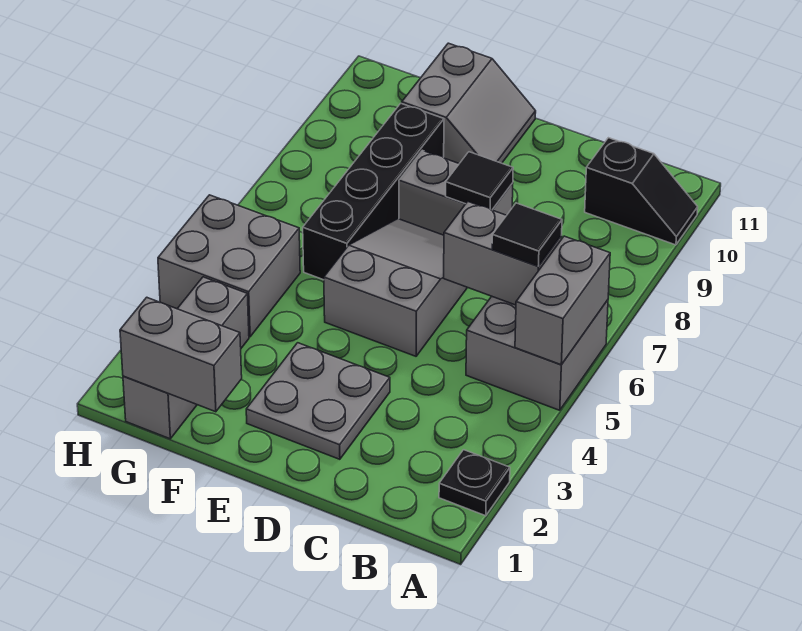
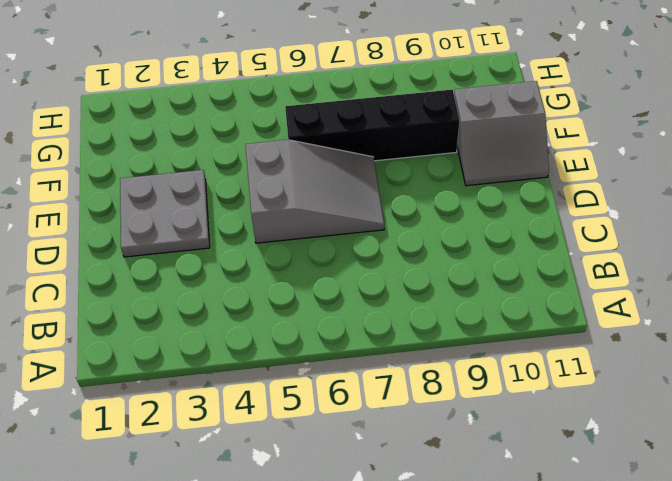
none -> black plate A2 level 1
none -> grey brick A5:B6 level 1
none -> black slope A10:B10 level 1 top B

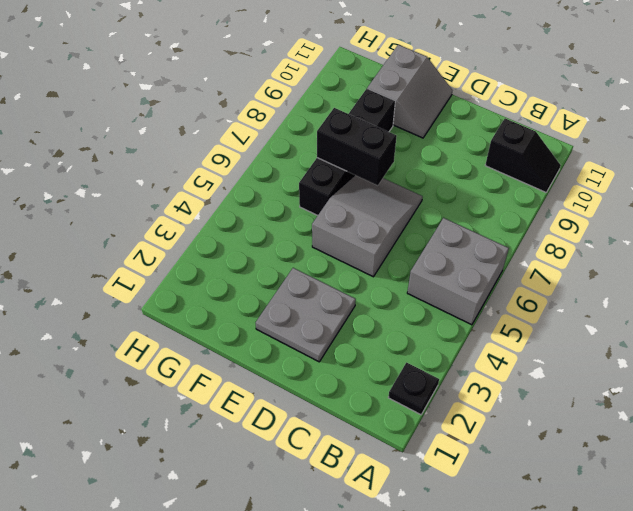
black brick E7:F7 level 2 -> none
none -> grey brick D8:E8 level 1
none -> grey brick G1:G3 level 1
none -> grey brick G4:H5 level 1

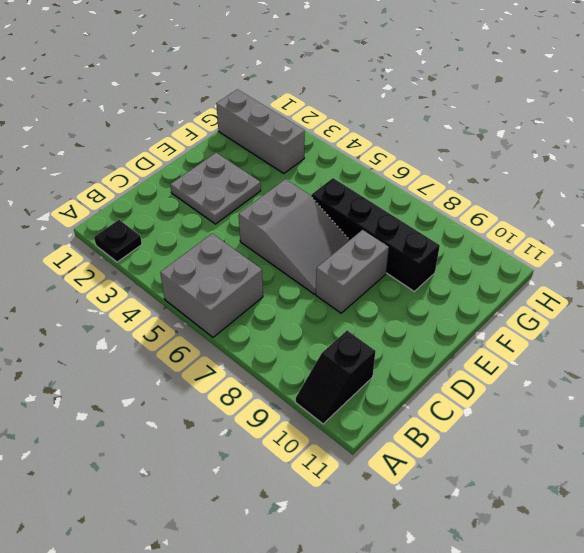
none -> grey slope E10:F11 level 1 top F
none -> grey brick G4:H5 level 1
none -> grey brick A5:A6 level 2

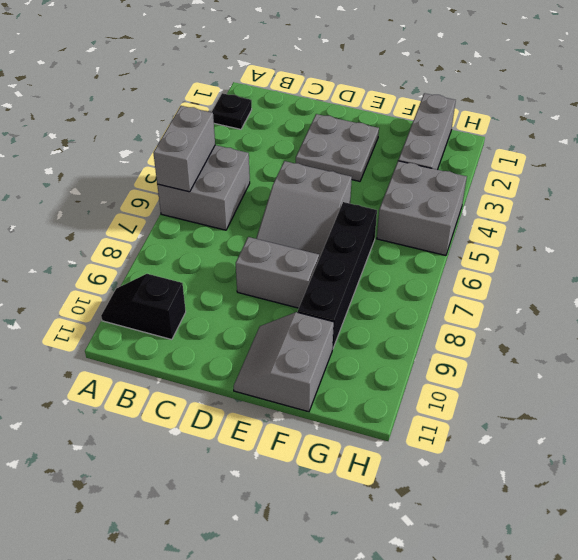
none -> grey brick B6:C6 level 2
none -> black tile D8 level 2
none -> grey brick F1:G1 level 2

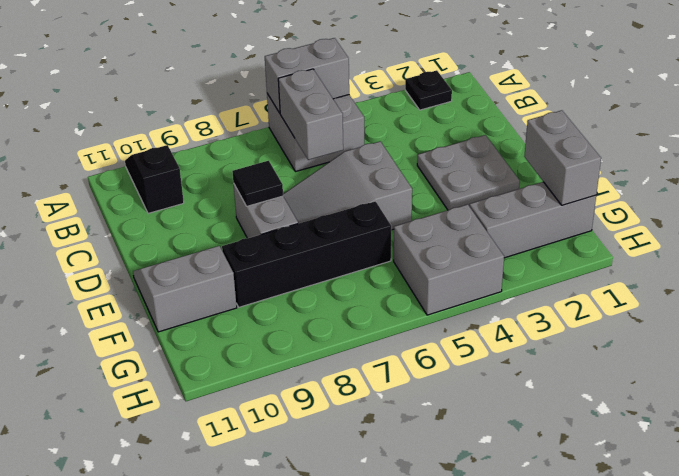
none -> black tile B6 level 3

